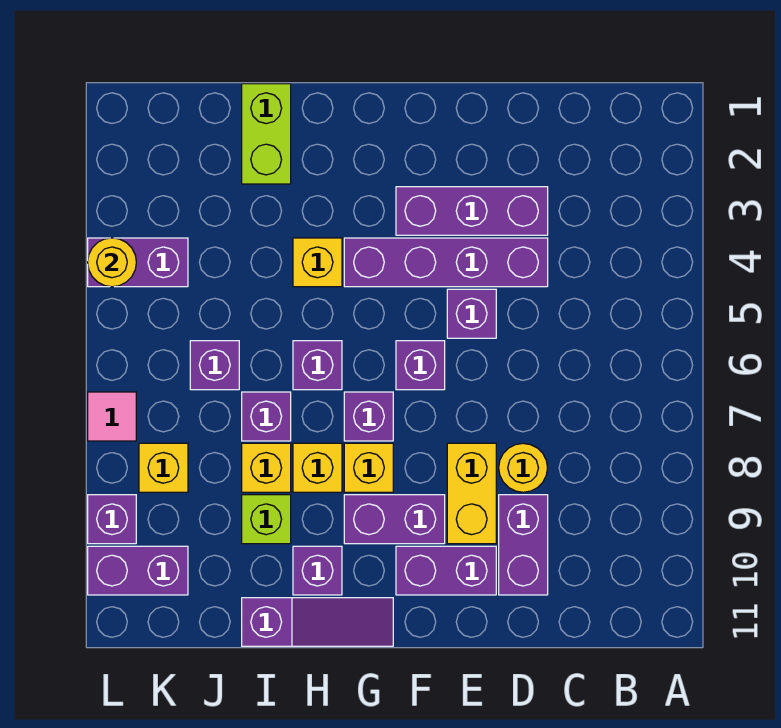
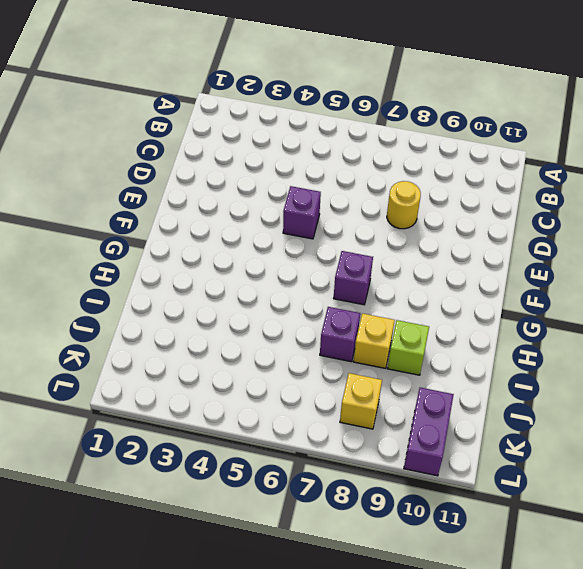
none -> purple brick D3:F3 level 1
none -> purple brick D4:G4 level 1
none -> purple brick D9:D10 level 1

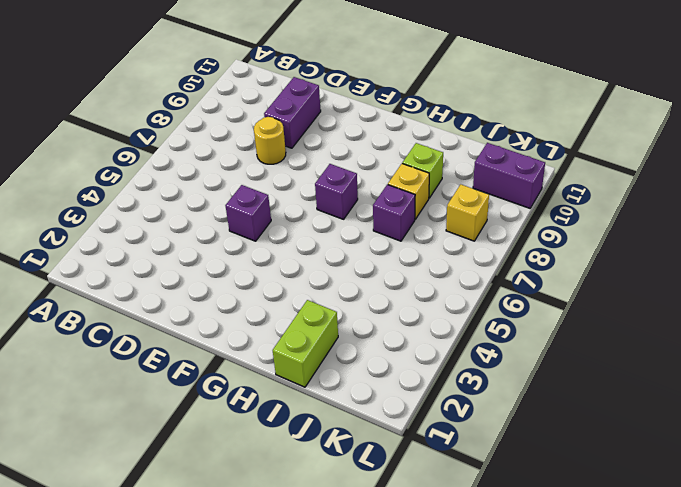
none -> purple brick D3:F3 level 1
none -> purple brick D4:G4 level 1
none -> yellow brick E8:E9 level 1

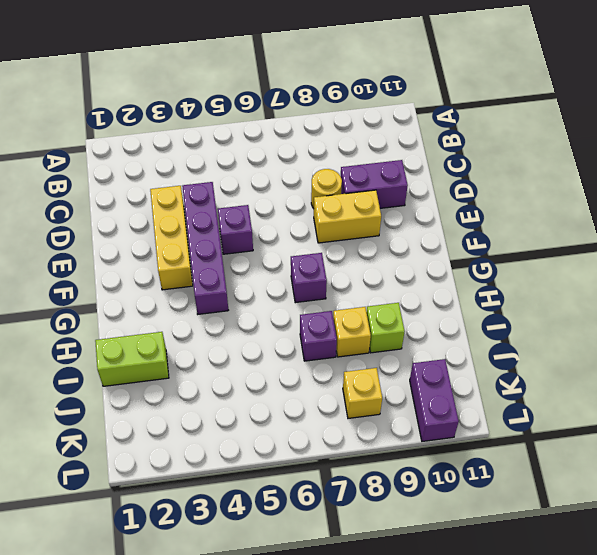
yellow brick D3:F3 level 1 -> purple brick D3:F3 level 1
none -> purple brick E10:F10 level 1
none -> purple brick F6 level 1
none -> purple brick F9:G9 level 1

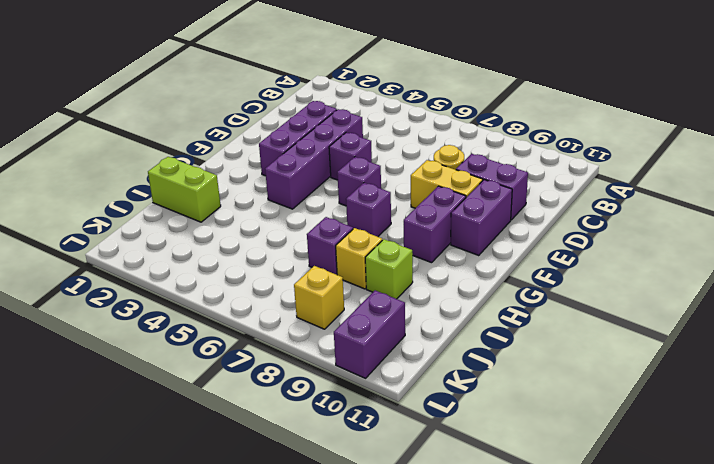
none -> yellow brick G8 level 1
none -> purple slope G11:I11 level 1 top I
none -> yellow brick H4 level 1

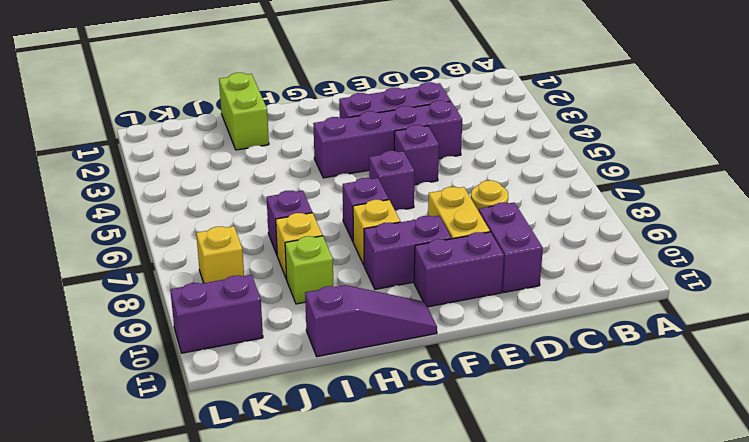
none -> yellow brick H4 level 1
none -> purple brick H6 level 1
none -> yellow brick H8 level 1

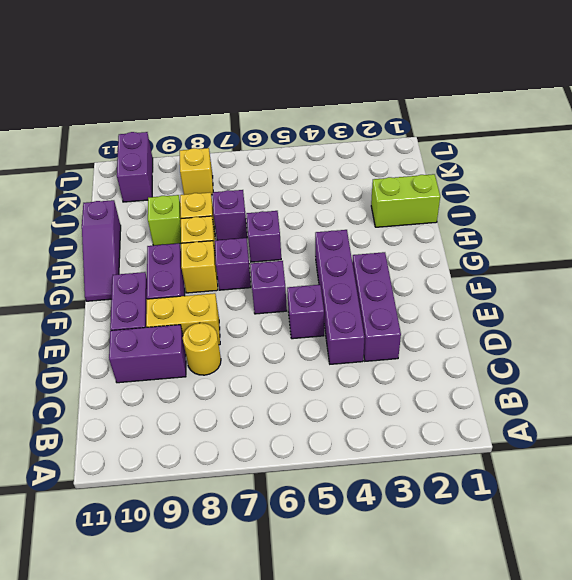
none -> yellow brick H4 level 1
none -> purple brick H10 level 1
none -> purple brick J6 level 1

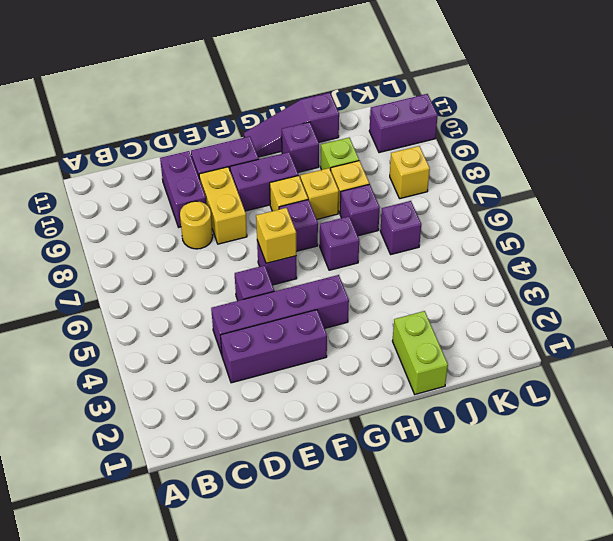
yellow brick F6 level 2 -> yellow brick H4 level 1
none -> purple brick K4:L4 level 1
none -> pink tile L7 level 1
none -> purple brick L9 level 1

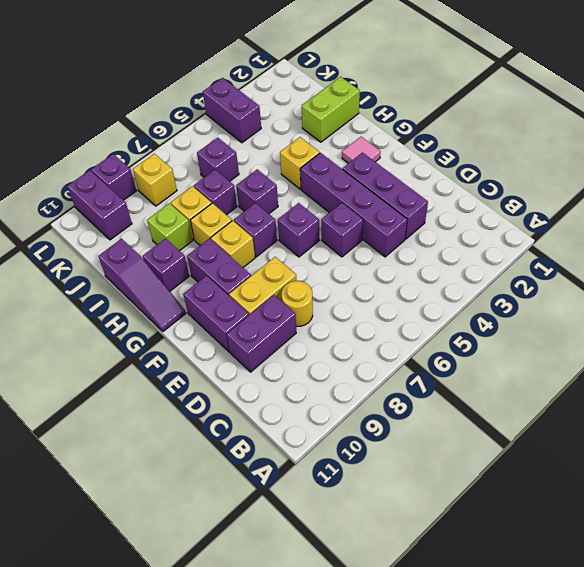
pink tile G2 level 1 -> pink tile L7 level 1
none -> yellow round brick L4 level 2

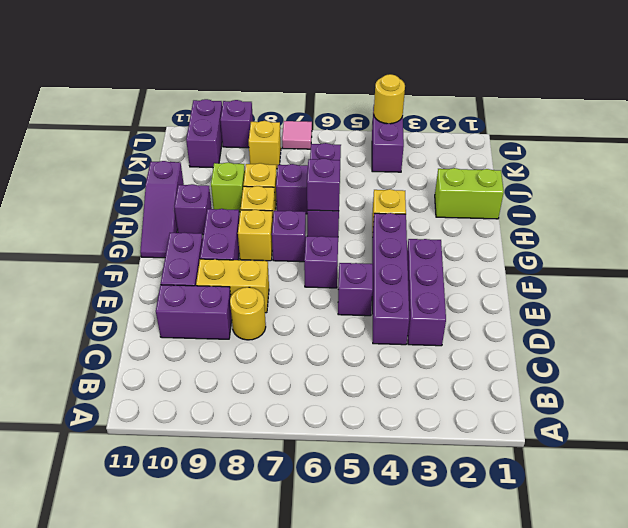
purple brick H6 level 2 -> none

